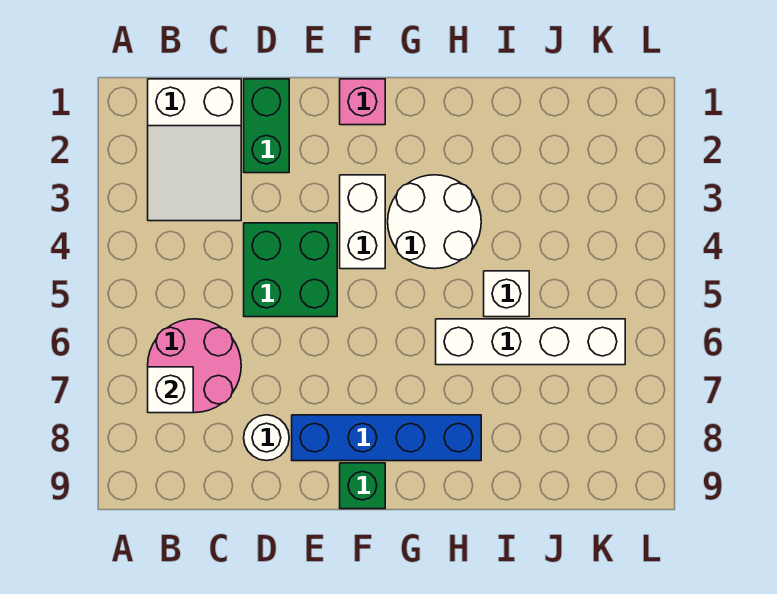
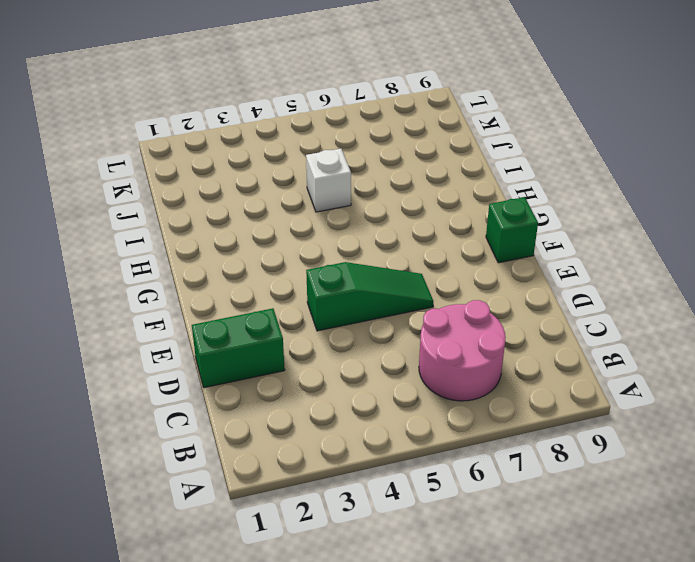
green slope E4:E6 level 1 top 4 -> green brick D4:E5 level 1
none -> white slope B1:C3 level 1 top 1
none -> white round brick D8 level 1
none -> blue brick E8:H8 level 1

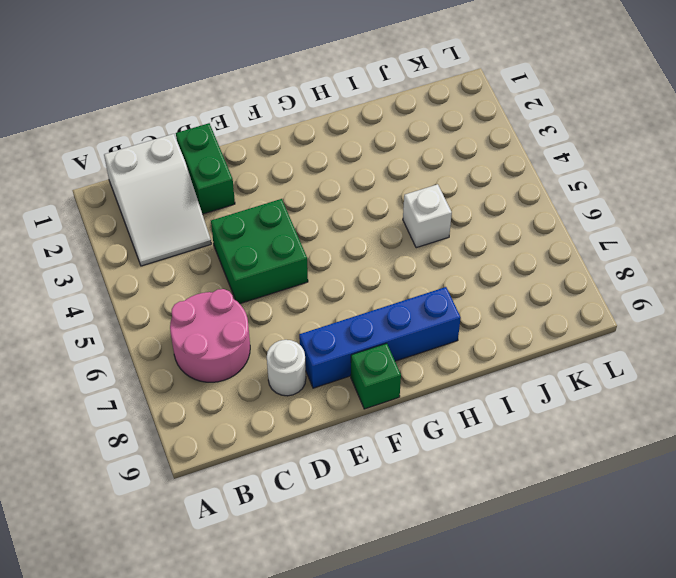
none -> pink brick F1 level 1
none -> white brick F3:F4 level 1
none -> white round brick G3:H4 level 1

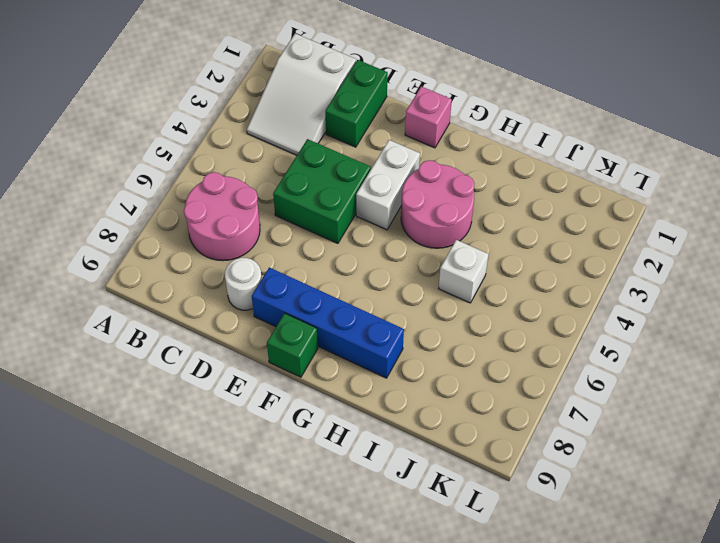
pink round brick G3:H4 level 1 -> white round brick G3:H4 level 1
none -> white brick H6:K6 level 1
none -> white brick B7 level 2

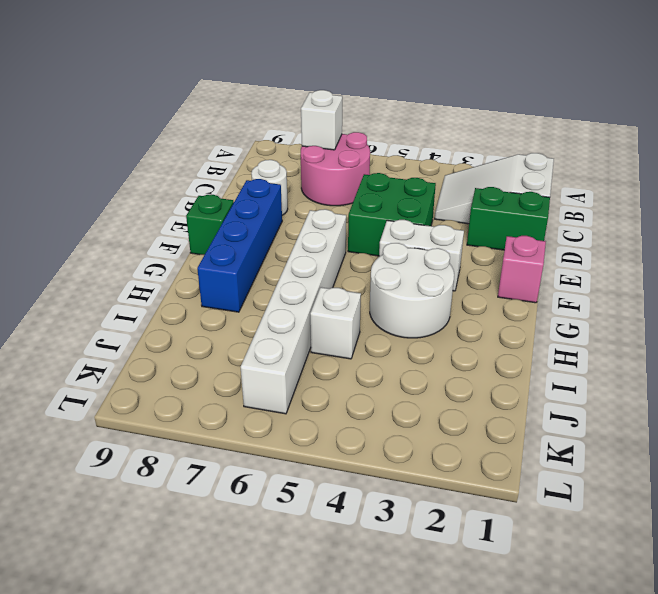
white brick F6:K6 level 1 -> white brick H6:K6 level 1

